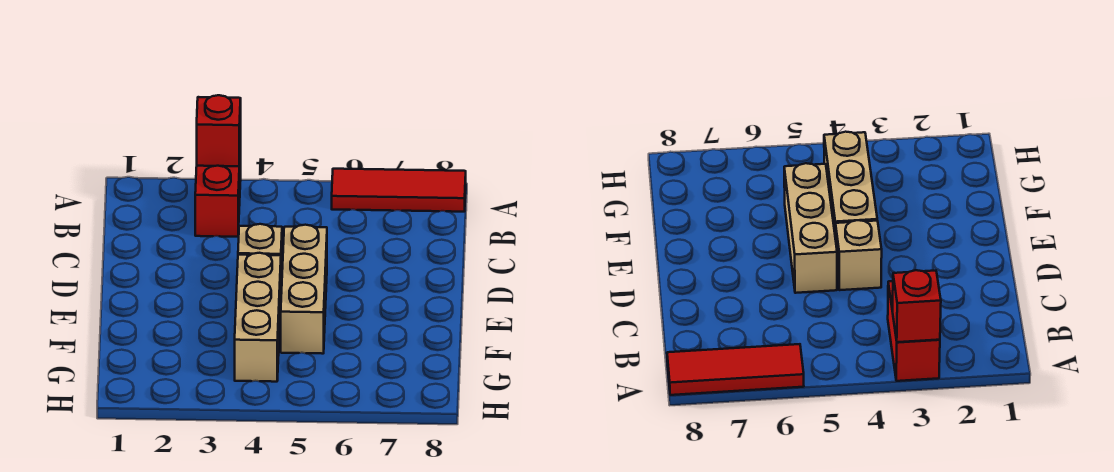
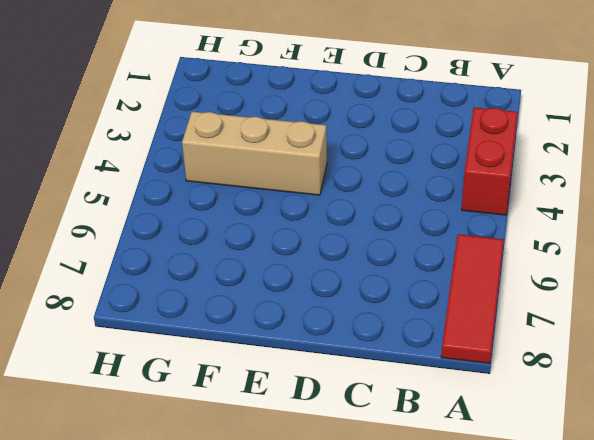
red brick A3:A4 level 1 -> red brick A3:B3 level 1
none -> tan brick D4 level 1
none -> tan brick D5:F5 level 1

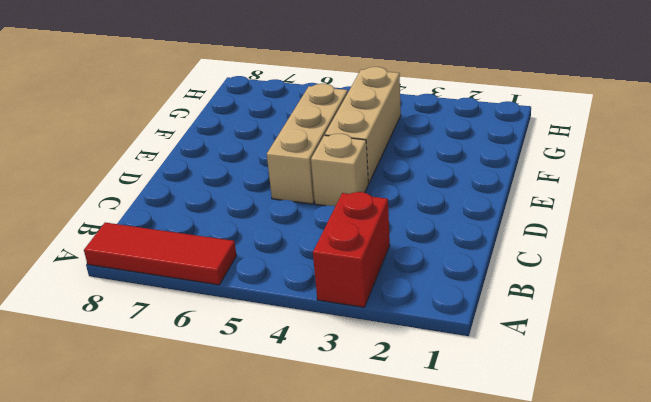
none -> red brick A3 level 2

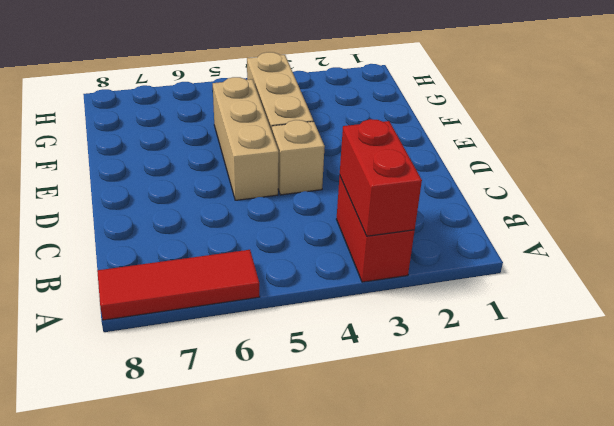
red brick A3:B3 level 2 -> red brick A3 level 2

